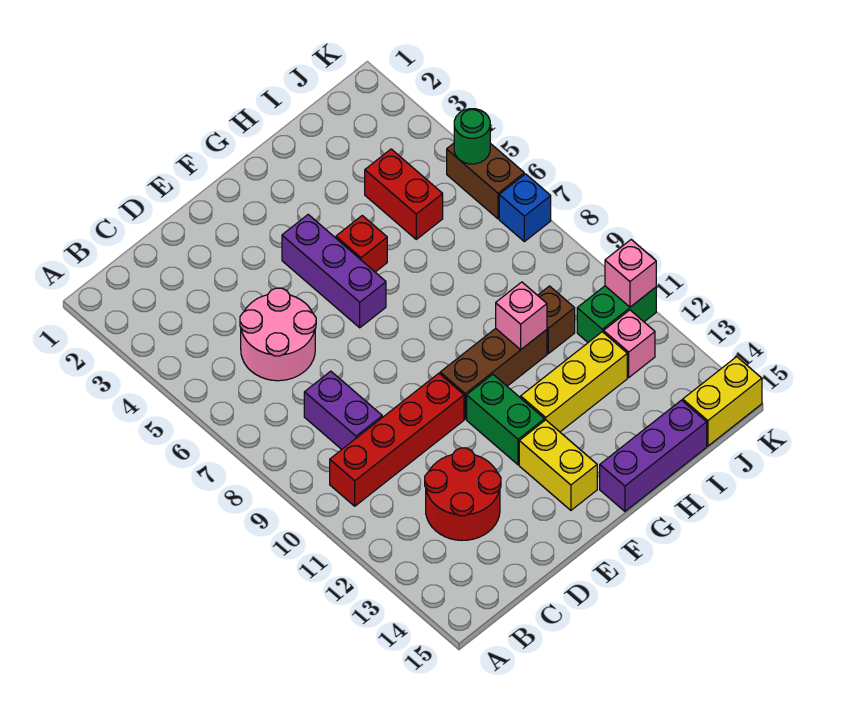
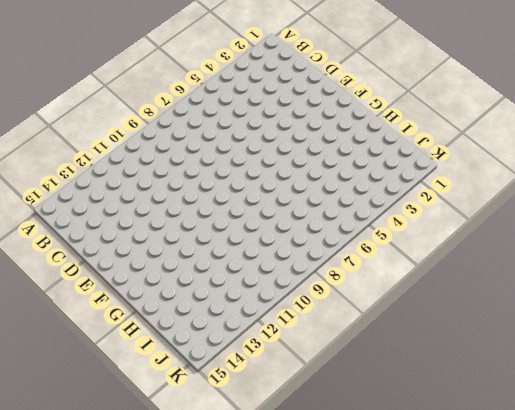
none -> red brick B10:E10 level 1
none -> pink round brick C5:D6 level 1
none -> purple brick C8:C9 level 1

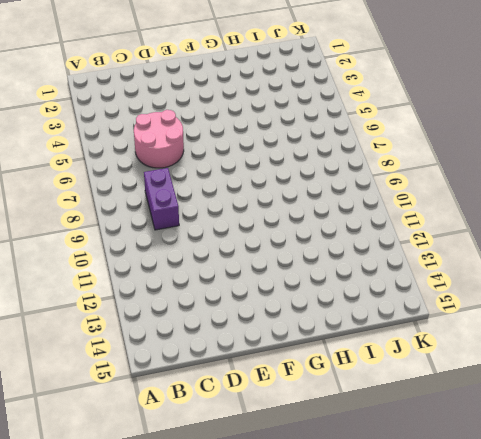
none -> red brick B10:E10 level 1
none -> red round brick C12:D13 level 1
none -> purple brick F4:F6 level 1

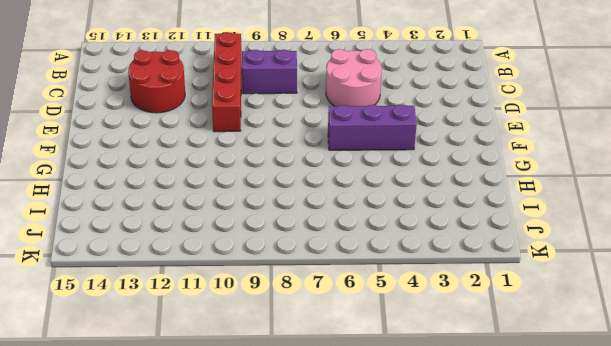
none -> brown brick F10:H10 level 1
none -> green brick F11:F12 level 1
none -> yellow brick F13:F14 level 1

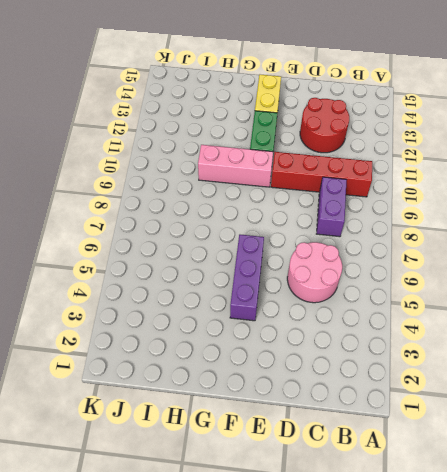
pink brick F10:H10 level 1 -> brown brick F10:H10 level 1
none -> red brick G5 level 1
none -> yellow brick G12:I12 level 1
none -> purple brick G15:I15 level 1

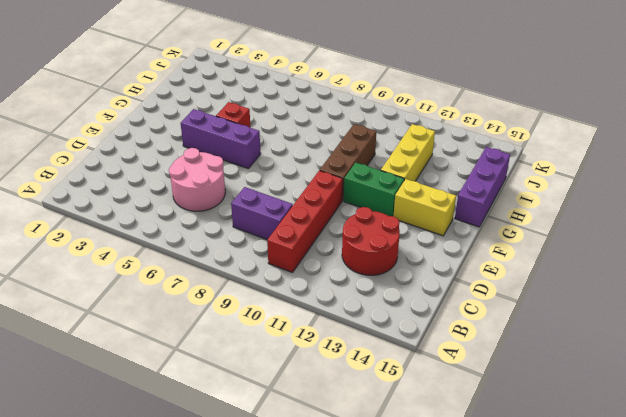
none -> red brick I4:I5 level 1
none -> brown brick I10 level 1
none -> green brick J11:K11 level 1

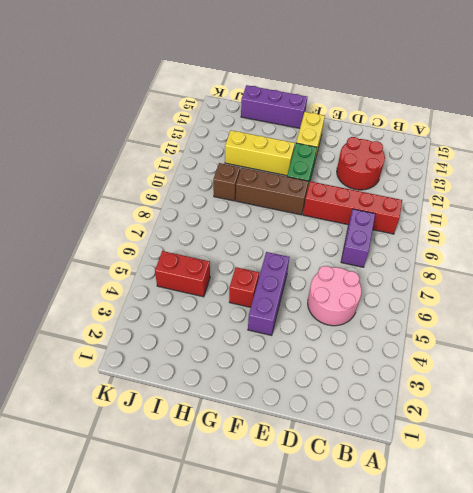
red brick I5:J5 level 1 -> red brick I4:I5 level 1
none -> green brick J11:K11 level 1
none -> pink brick J12 level 1
none -> yellow brick J15:K15 level 1

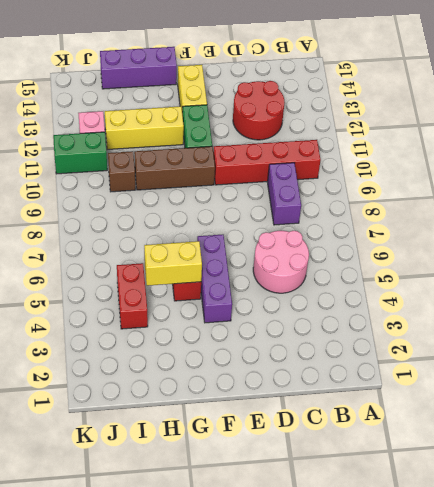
yellow brick G5:H5 level 2 -> yellow brick J15:K15 level 1
none -> brown brick K5:K6 level 1
none -> blue brick K7 level 1
none -> pink brick H10 level 2

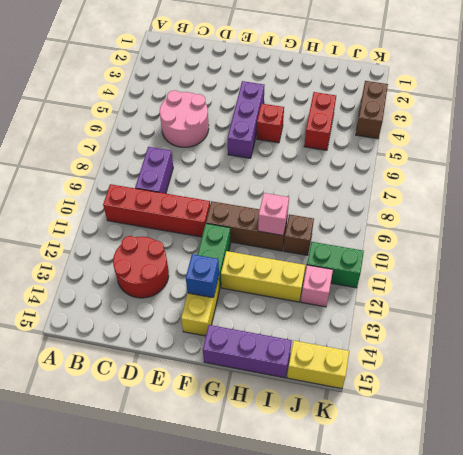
blue brick F13 level 2 -> blue brick K7 level 1
brown brick K3:K4 level 1 -> brown brick K5:K6 level 1
none -> green round brick K5 level 2
none -> pink brick K11 level 2

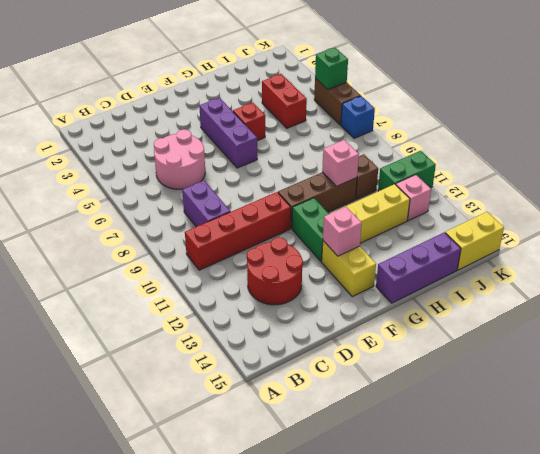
pink brick F13 level 2 -> pink brick K11 level 2
green brick K5 level 2 -> green round brick K5 level 2

